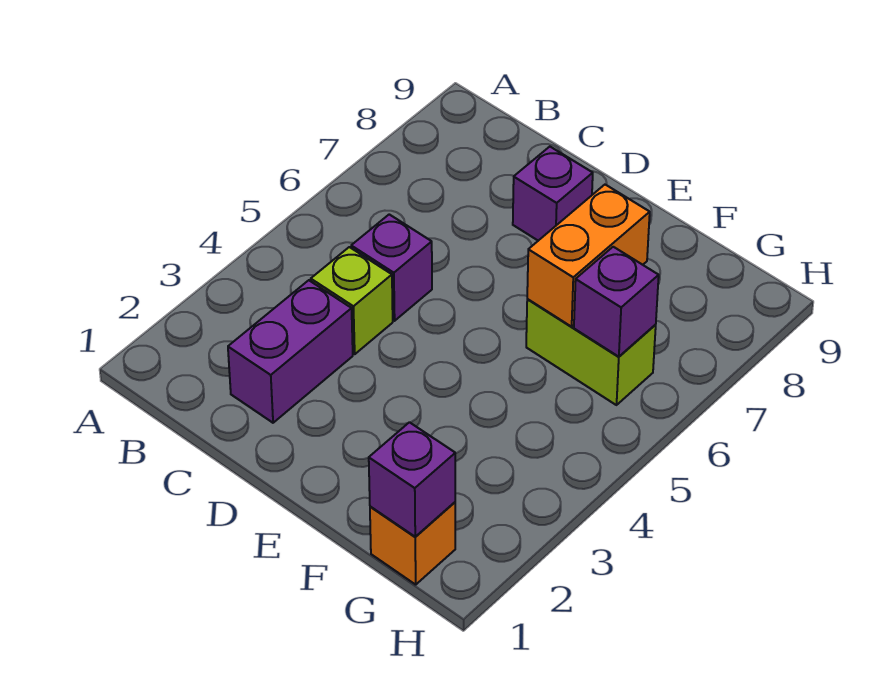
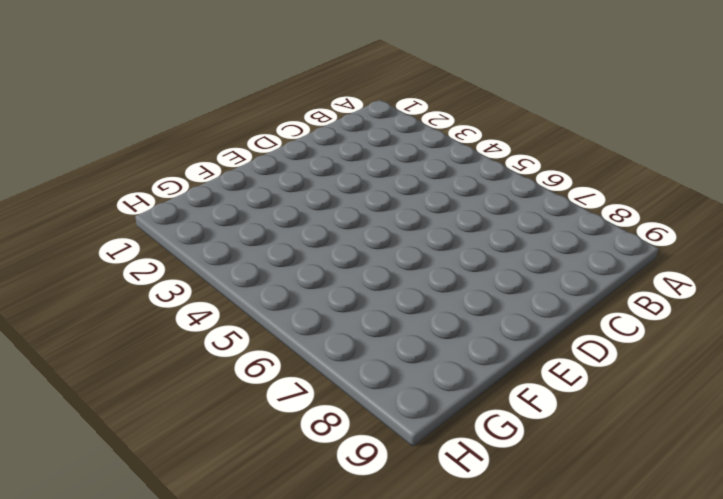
none -> purple brick C2:C3 level 1
none -> lime brick C4 level 1

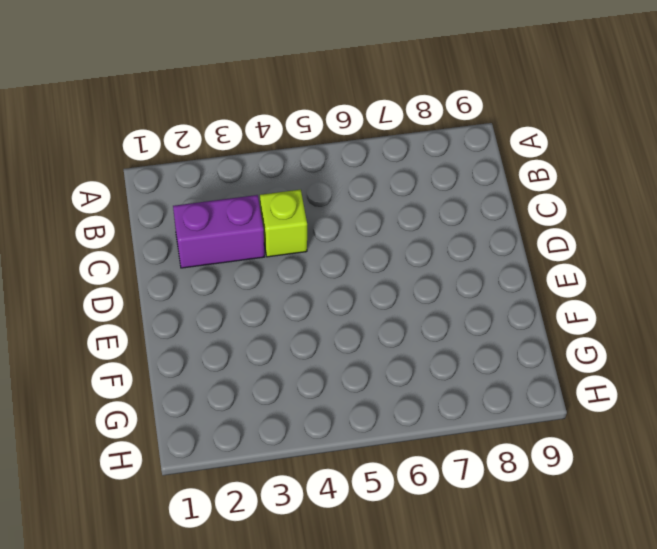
none -> purple brick C5 level 1
none -> purple brick D8 level 1

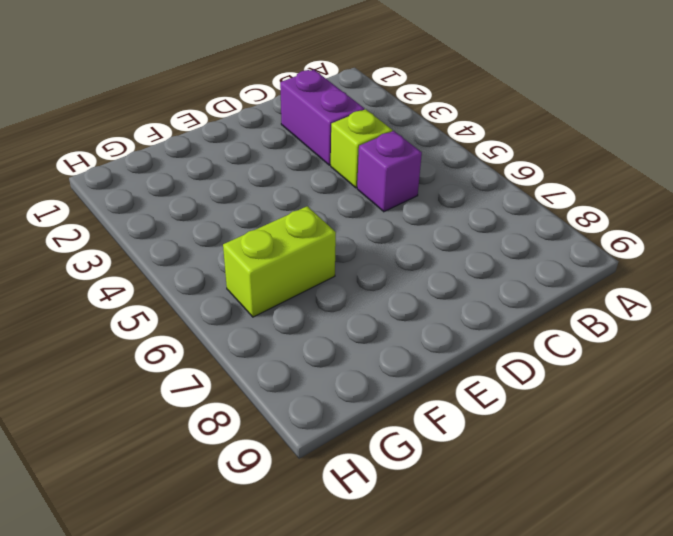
none -> purple brick D8 level 1
none -> orange brick G1 level 1

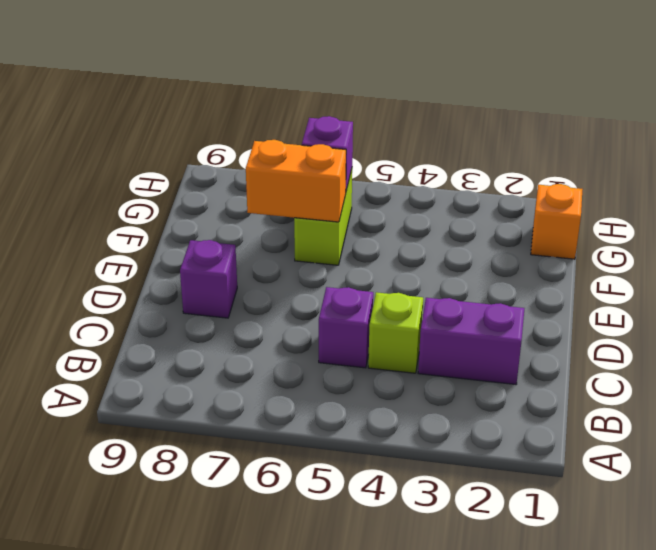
none -> purple brick G1 level 2

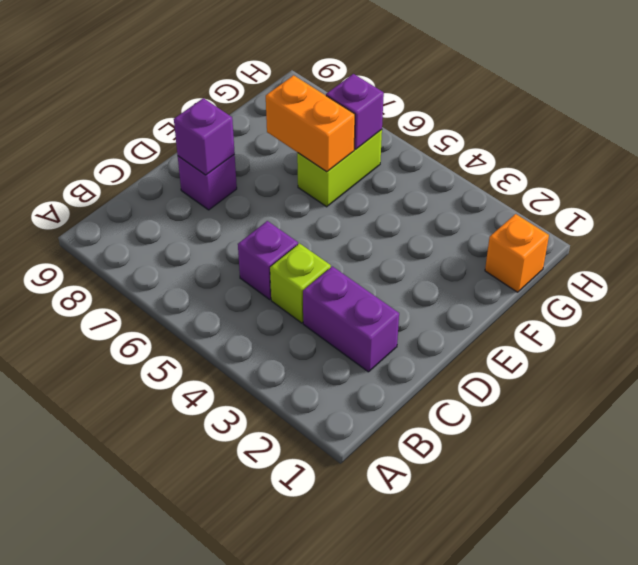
purple brick D8 level 2 -> purple brick G1 level 2

